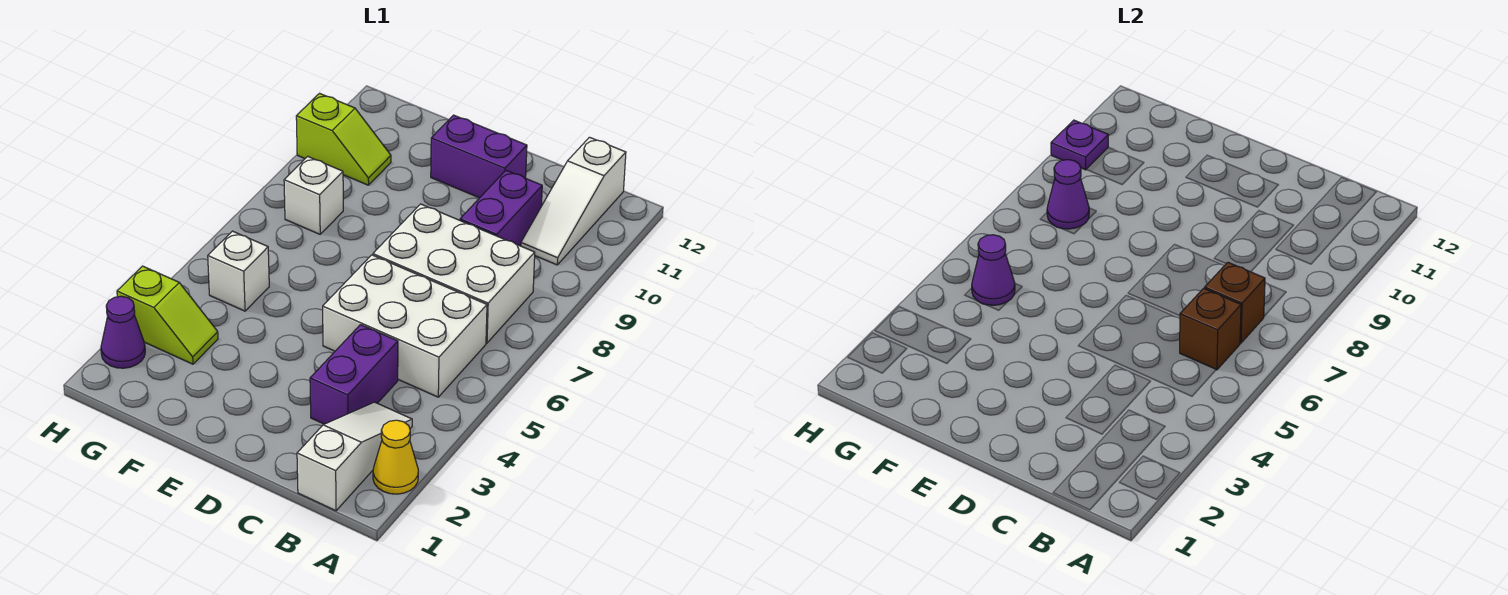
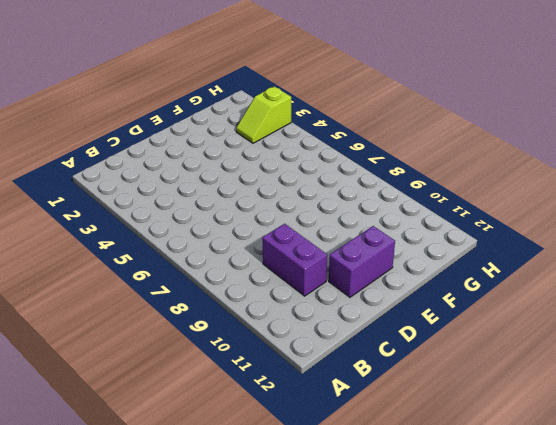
none -> yellow cone A2 level 1
none -> white slope B1:B3 level 1 top 1
none -> white brick B5:D6 level 1

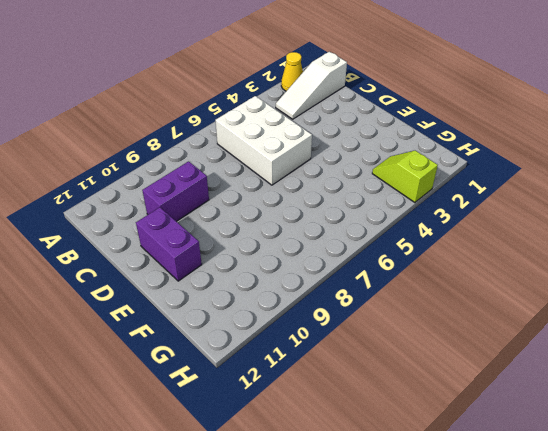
none -> white brick B7:D8 level 1
none -> white slope B10:B12 level 1 top 12
none -> purple brick C3:C4 level 1

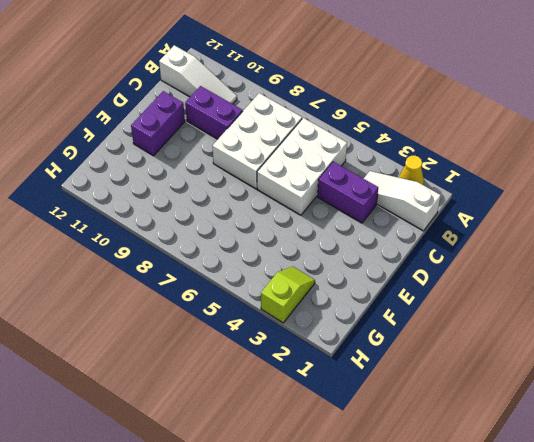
none -> white brick G5 level 1
none -> white brick G8 level 1
none -> lime slope G10:H10 level 1 top H

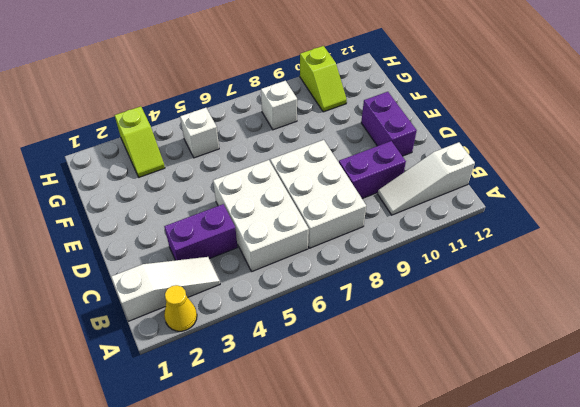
none -> purple cone H2 level 1
none -> brown brick B6 level 2
none -> brown brick B7 level 2

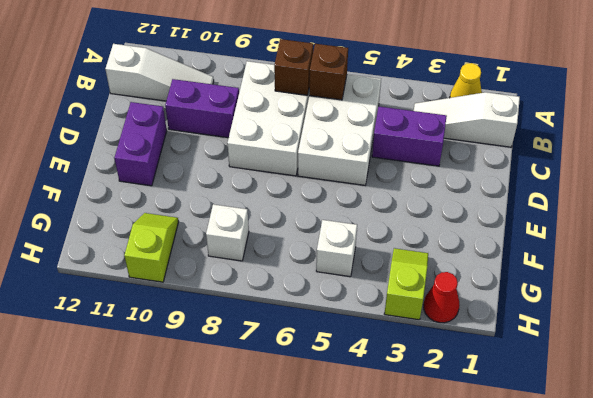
red cone H2 level 1 -> purple cone H2 level 1
none -> purple cone G5 level 2
none -> purple cone G8 level 2
none -> purple plate H10 level 2

